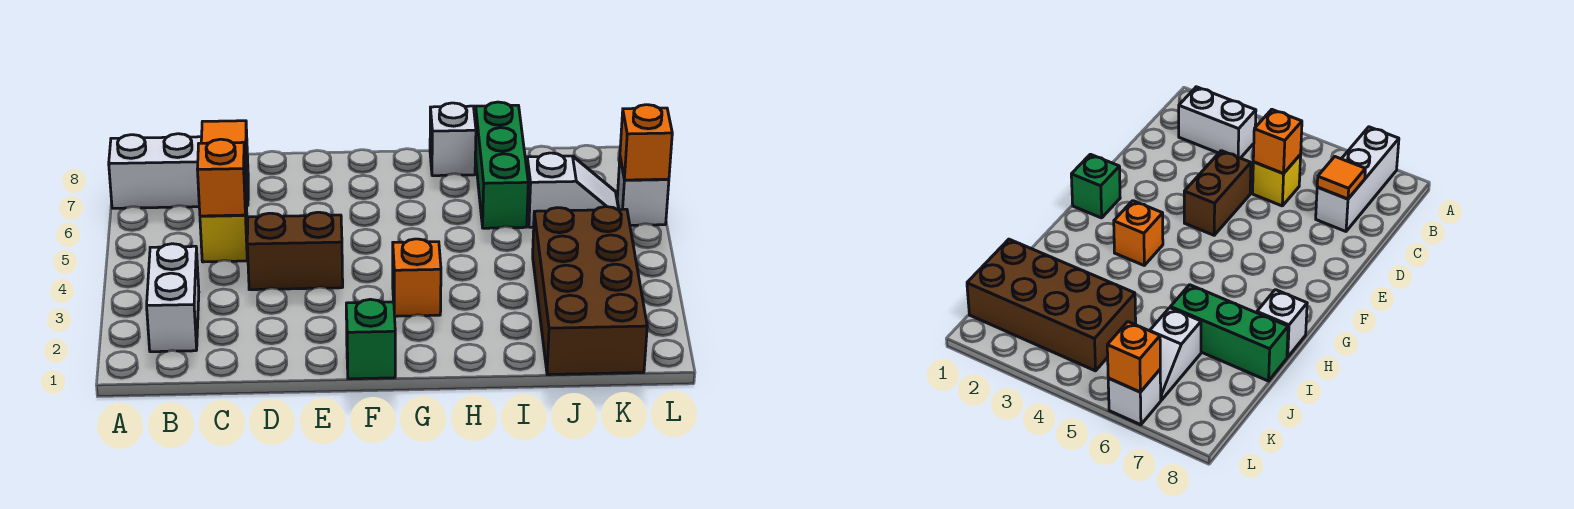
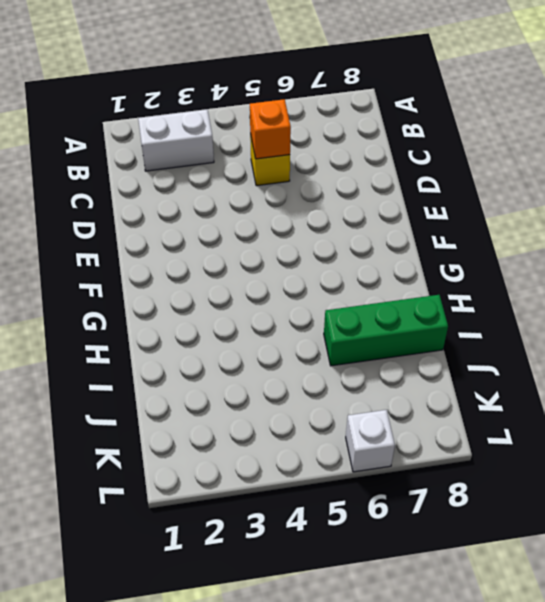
none -> white brick A7:C7 level 1
none -> brown brick D4:E4 level 1
none -> green brick F1 level 1

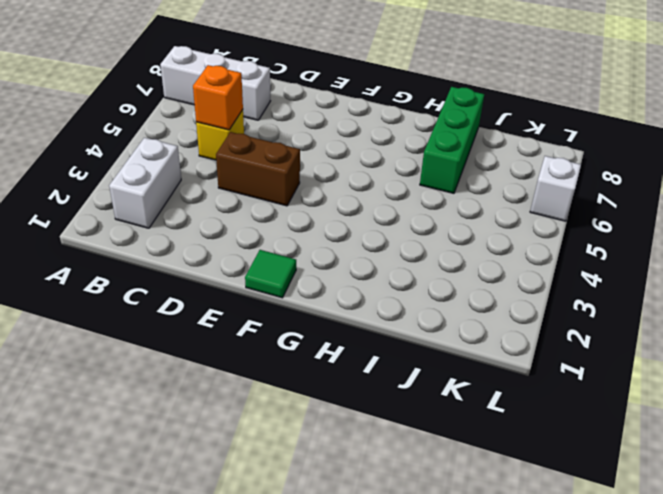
green tile F1 level 1 -> green brick F1 level 1
none -> orange brick G3 level 1
none -> white brick H8 level 1
none -> brown brick J1:K4 level 1

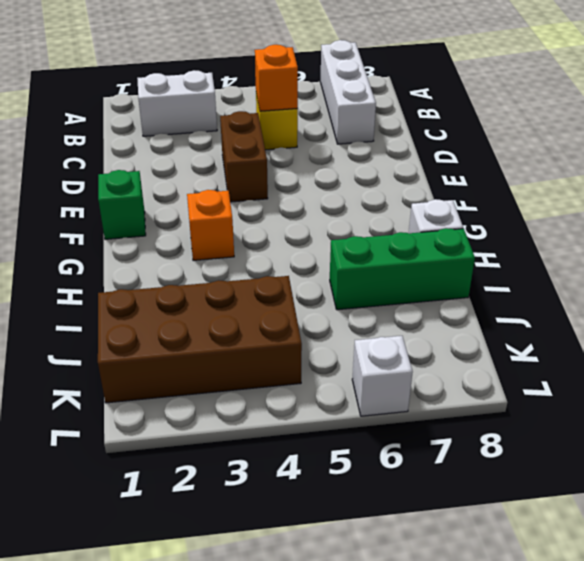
none -> white slope J6:K6 level 1 top J
none -> orange tile C7 level 2
none -> orange brick L6 level 2

